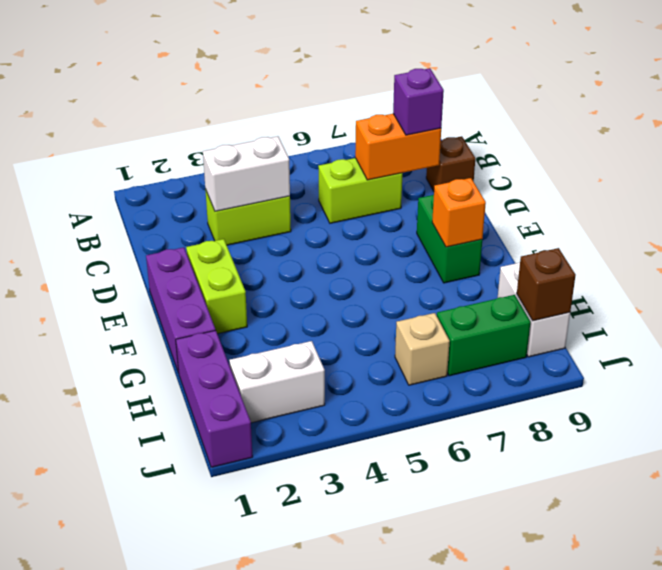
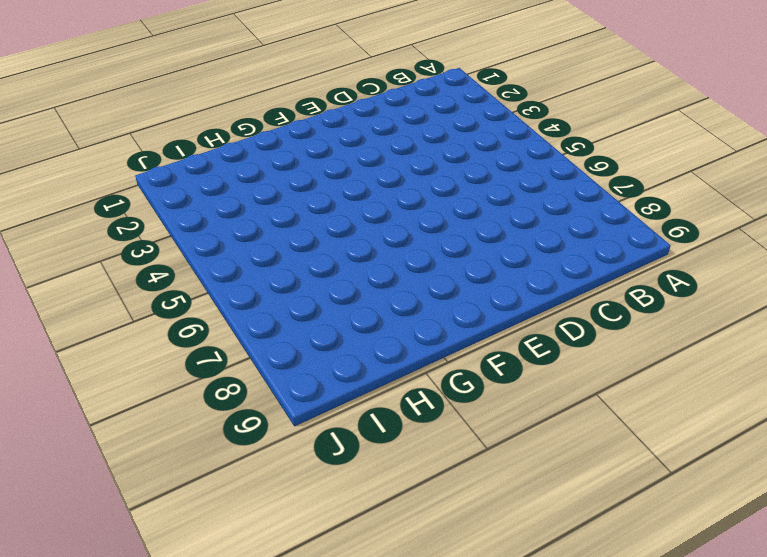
none -> lime brick C3:C4 level 1
none -> lime brick C6:C7 level 1
none -> brown brick C9 level 1

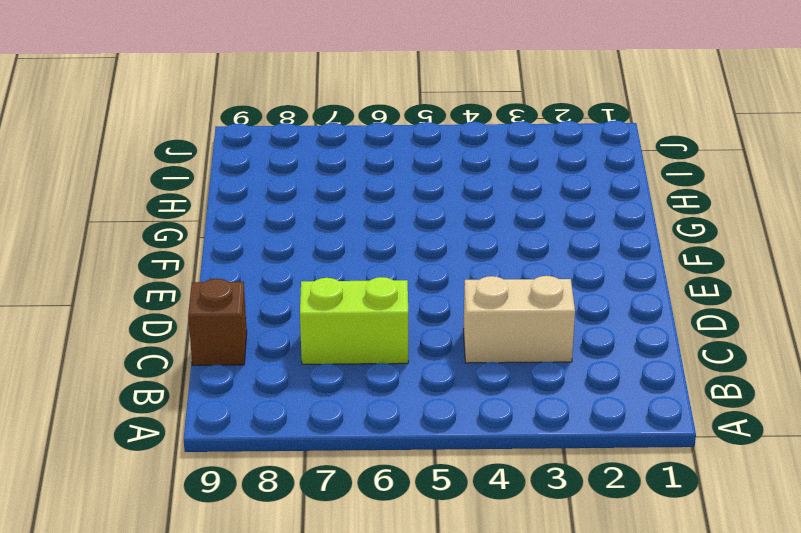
tan brick C3:C4 level 1 -> lime brick C3:C4 level 1
none -> purple brick E1:G1 level 1
none -> lime brick E2:F2 level 1
none -> green brick E8:F8 level 1

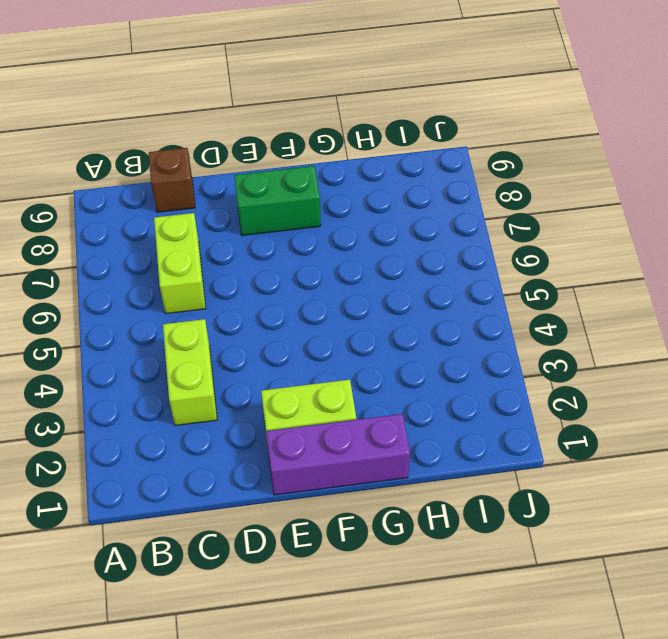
none -> purple brick H1:J1 level 1
none -> white brick H9:I9 level 1
none -> white brick I2:I3 level 1

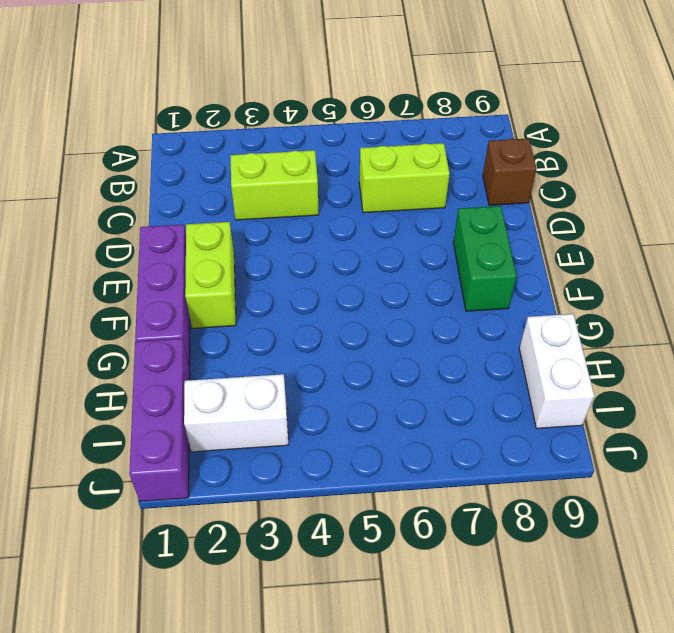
none -> tan brick I6 level 1
none -> green brick I7:I8 level 1
none -> white brick C3:C4 level 2

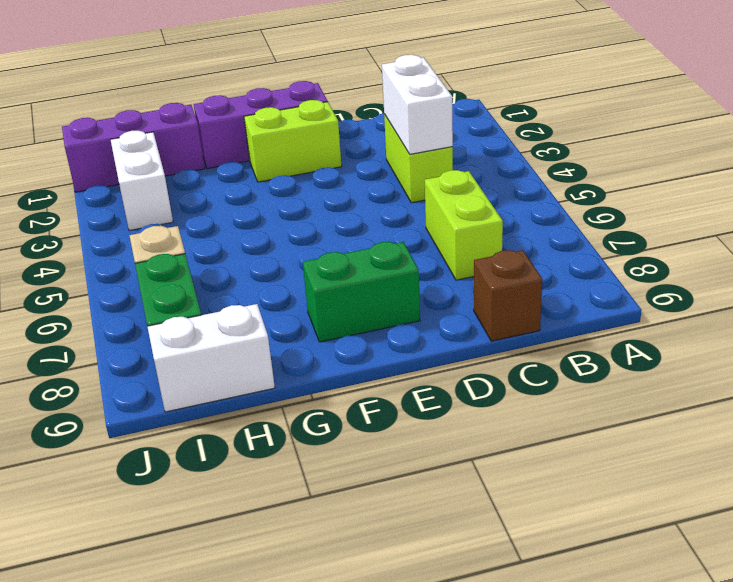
none -> orange brick C7:C8 level 2
none -> orange brick F8 level 2
none -> brown brick I9 level 2

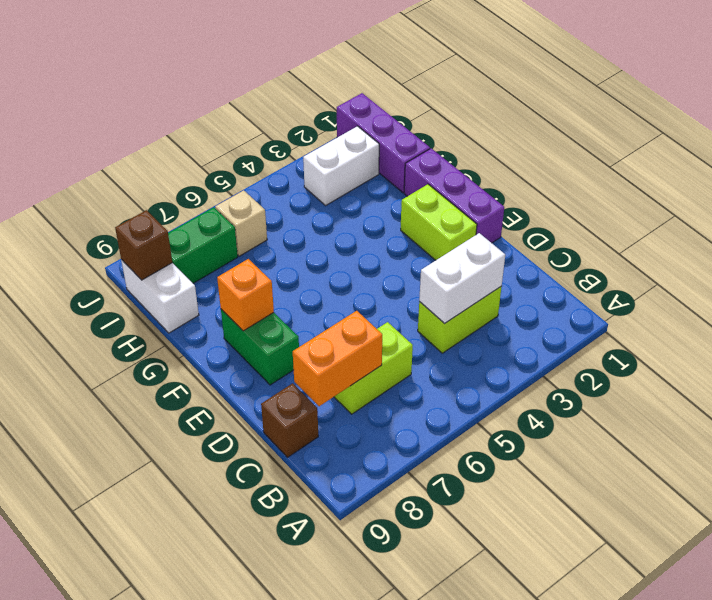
none -> purple brick C8 level 3

